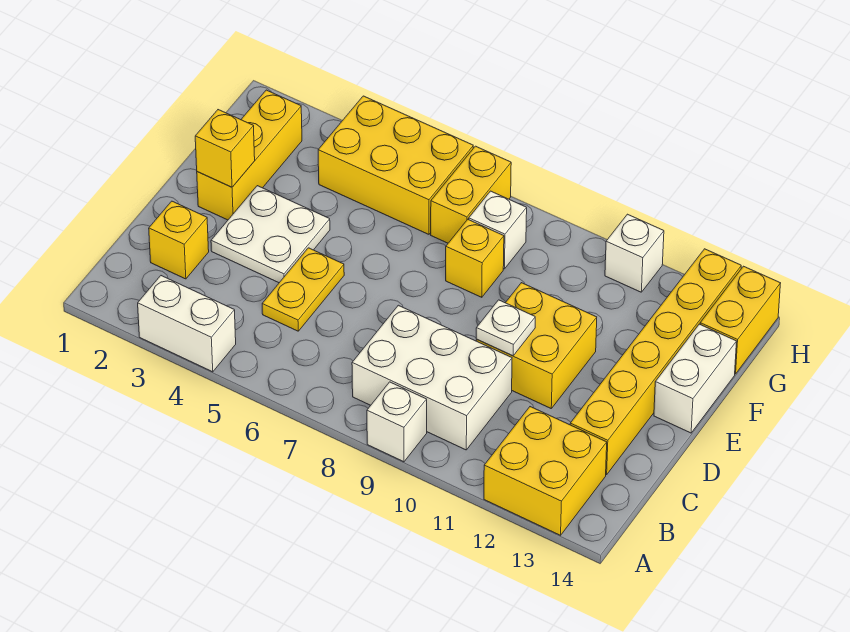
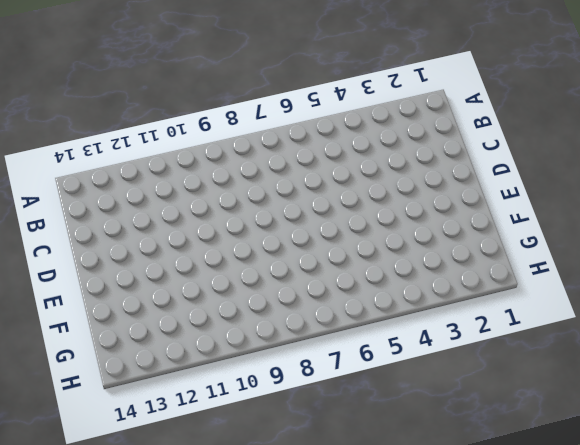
none -> white brick A3:A4 level 1
none -> white brick A9 level 1
none -> yellow brick A12:B13 level 1

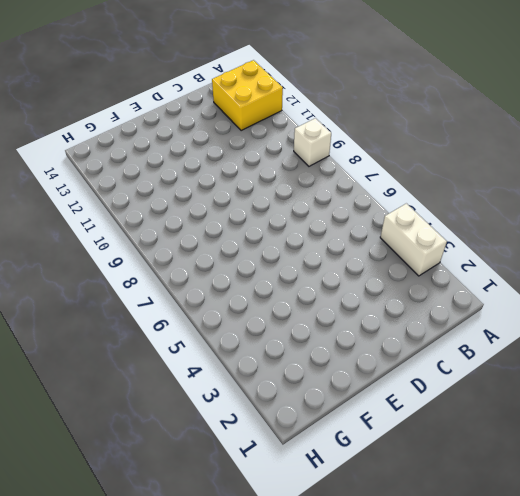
none -> white brick B8:C10 level 1
none -> yellow brick C2 level 1
none -> yellow plate C5:D5 level 1

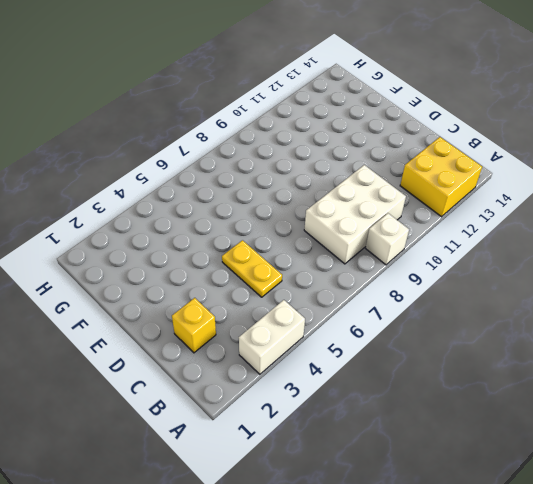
none -> yellow brick C13:H13 level 1
none -> white plate D3:E4 level 1
none -> yellow brick D10:E11 level 1

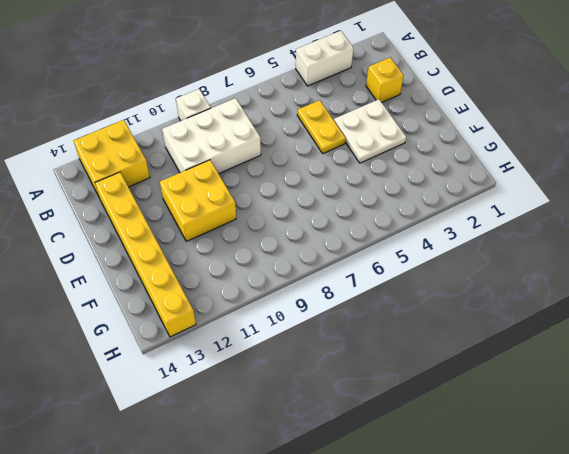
none -> yellow brick E2:G2 level 1
none -> white brick E14:F14 level 1
none -> yellow brick F8 level 1

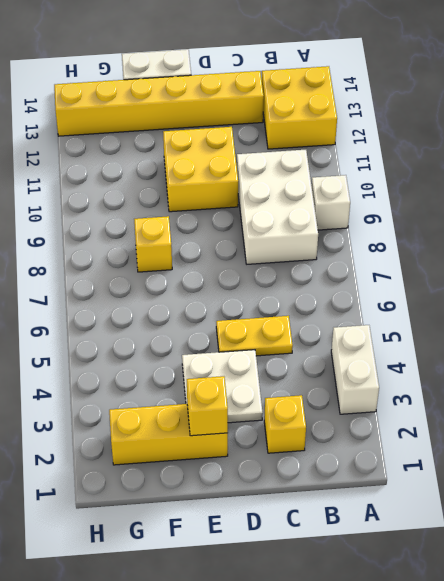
none -> yellow brick G4:H6 level 1
none -> yellow brick G7:H7 level 1
none -> white brick G8 level 1

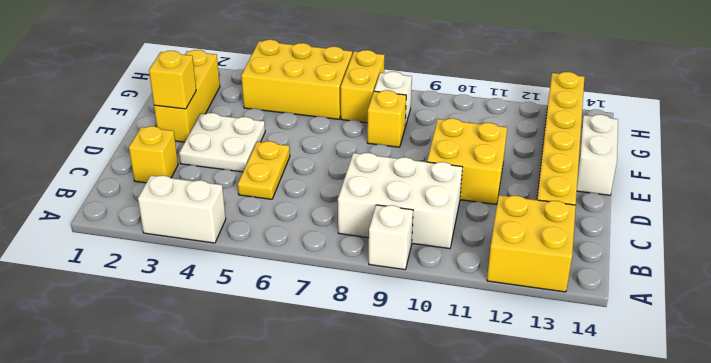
none -> yellow brick G14:H14 level 1
none -> white brick H11 level 1
none -> white plate D10 level 2

